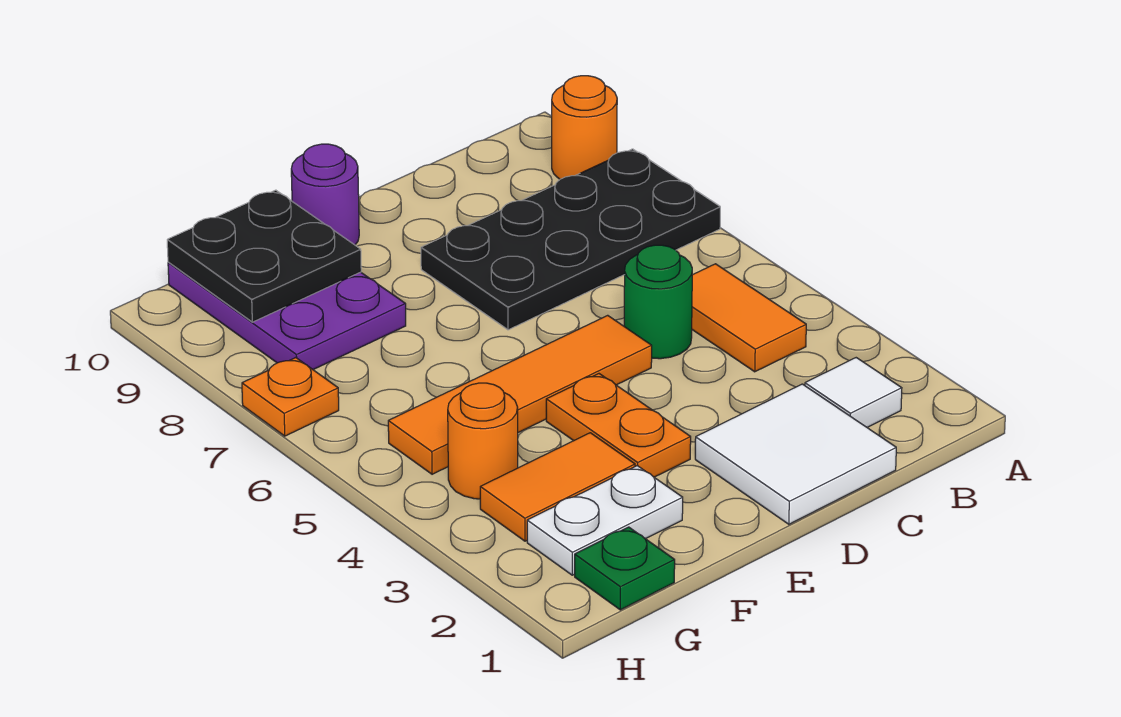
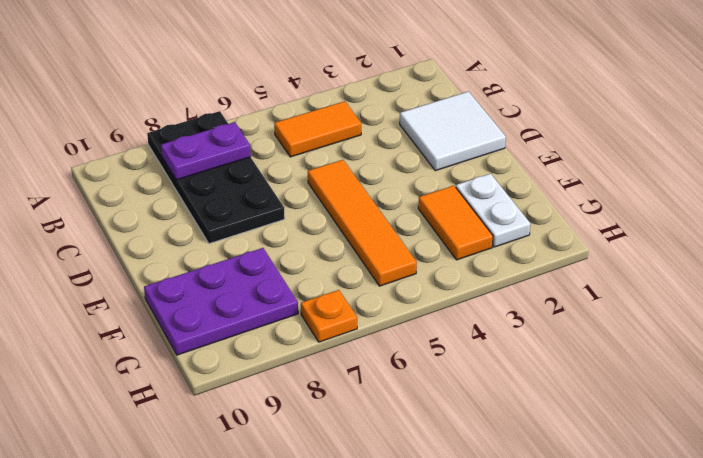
purple plate B7:B8 level 2 -> none
none -> orange round brick A9 level 1
none -> white tile B2 level 1
none -> green round brick C5 level 1

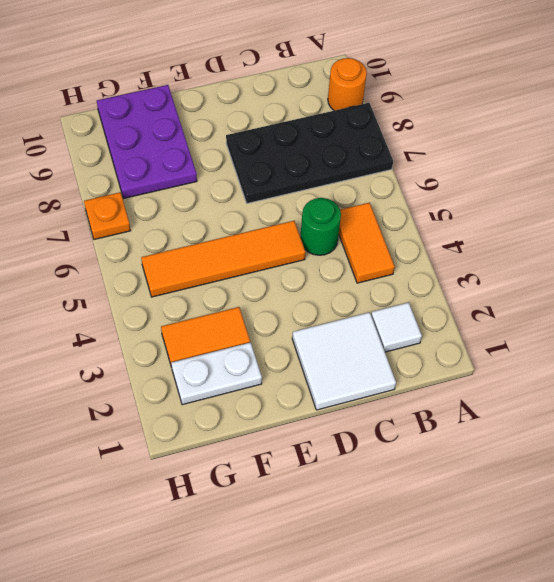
none -> orange plate E3:E4 level 1
none -> purple round brick E10 level 1
none -> green plate G1 level 1

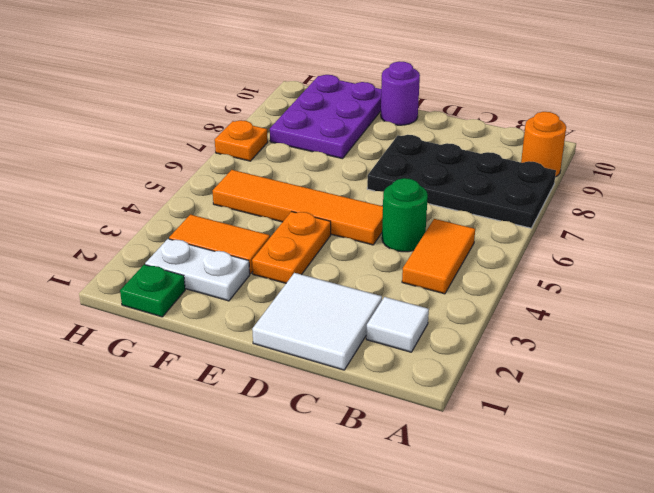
none -> orange round brick G4 level 1
none -> black plate F9:G10 level 2

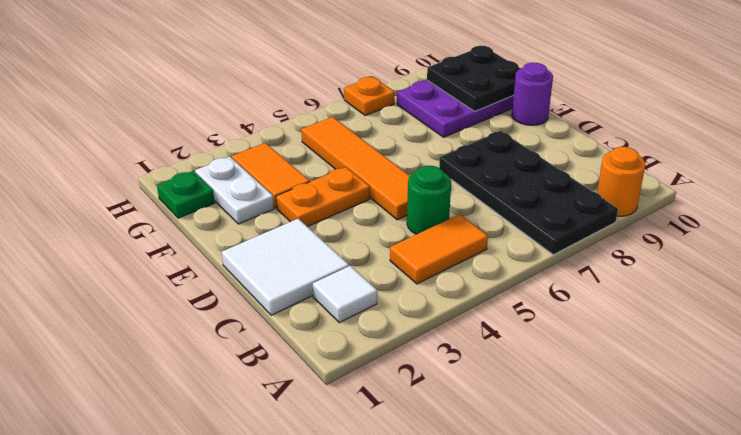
none -> orange round brick G4 level 1

